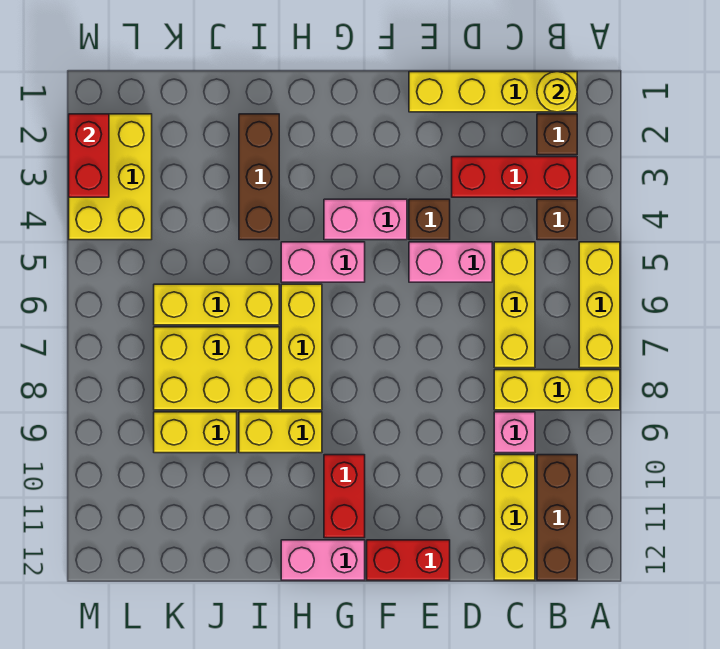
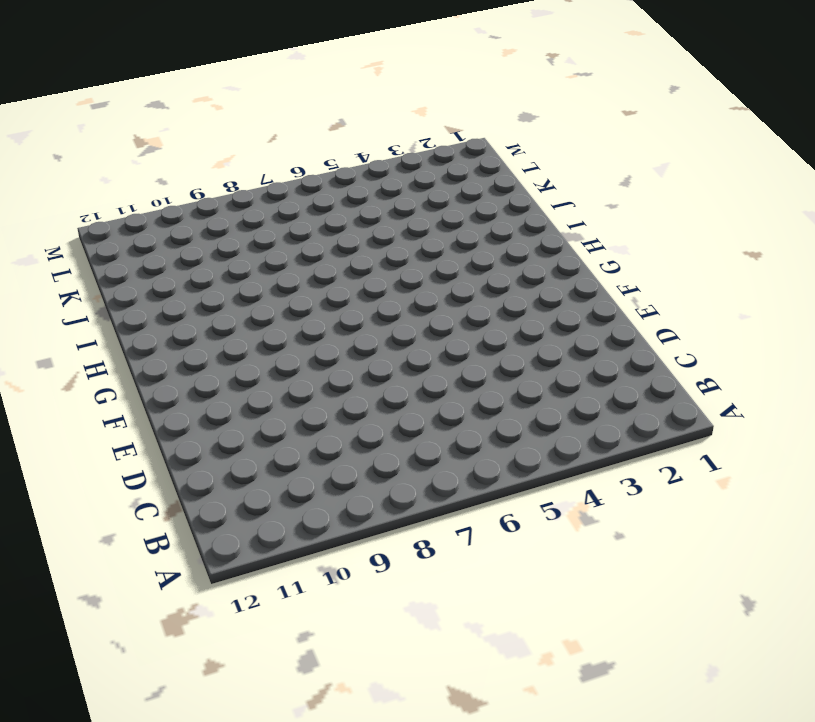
none -> yellow brick A5:A7 level 1
none -> yellow brick A8:C8 level 1
none -> yellow brick B1:E1 level 1

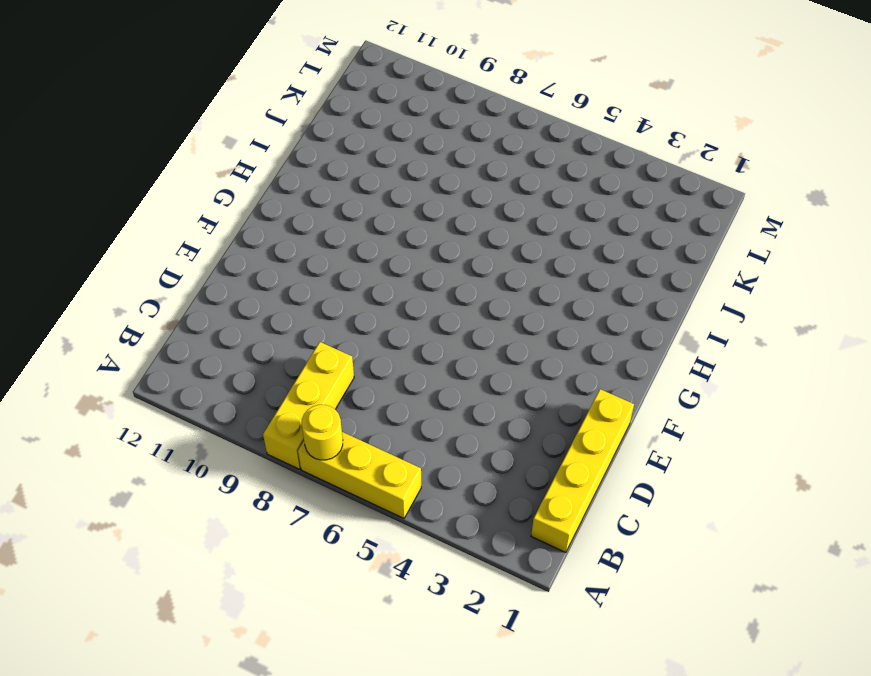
yellow round brick A7 level 2 -> yellow round brick B1 level 2
none -> brown brick B2 level 1
none -> red brick B3:D3 level 1
none -> brown brick B4 level 1

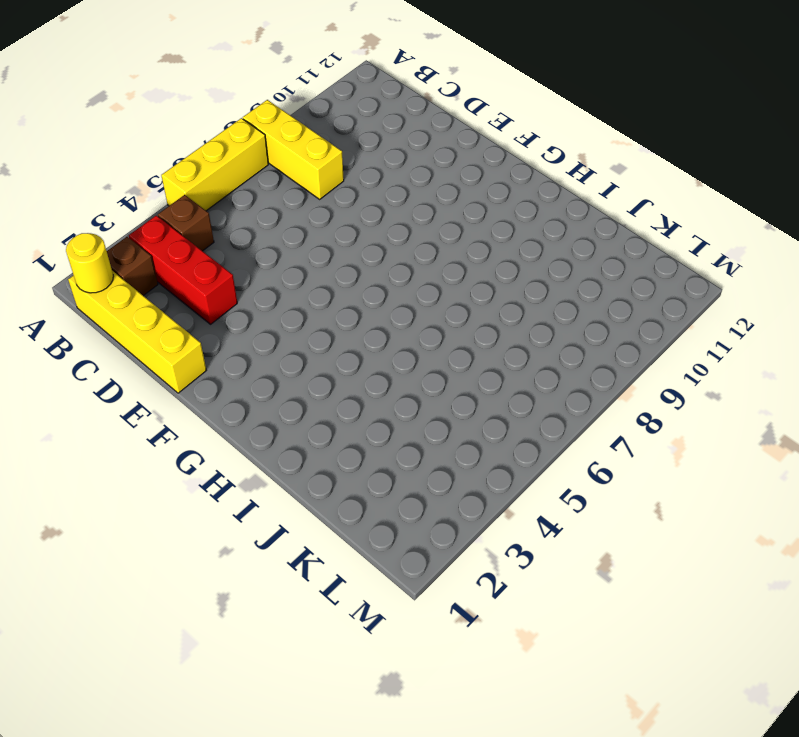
none -> brown brick B10:B12 level 1
none -> yellow brick C5:C7 level 1
none -> pink brick C9 level 1

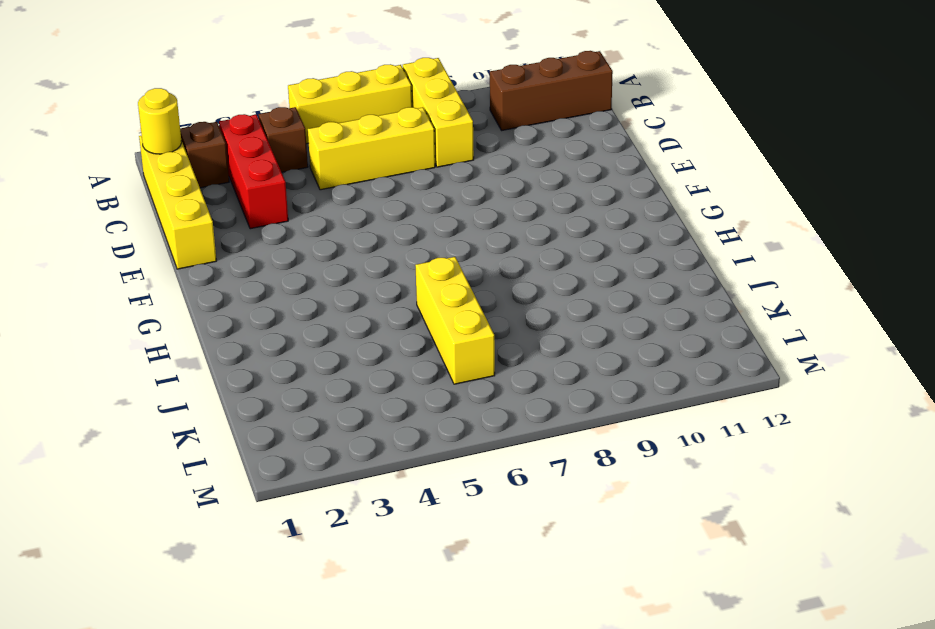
none -> pink brick C9 level 1
none -> yellow brick C10:C12 level 1
none -> pink brick D5:E5 level 1

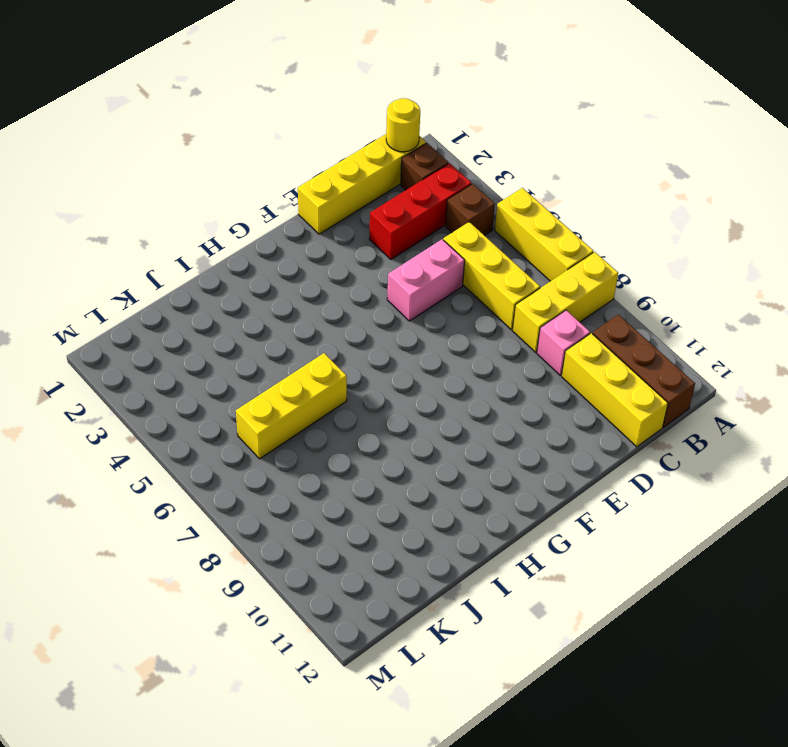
none -> brown brick E4 level 1
none -> red brick E12:F12 level 1
none -> pink brick F4:G4 level 1

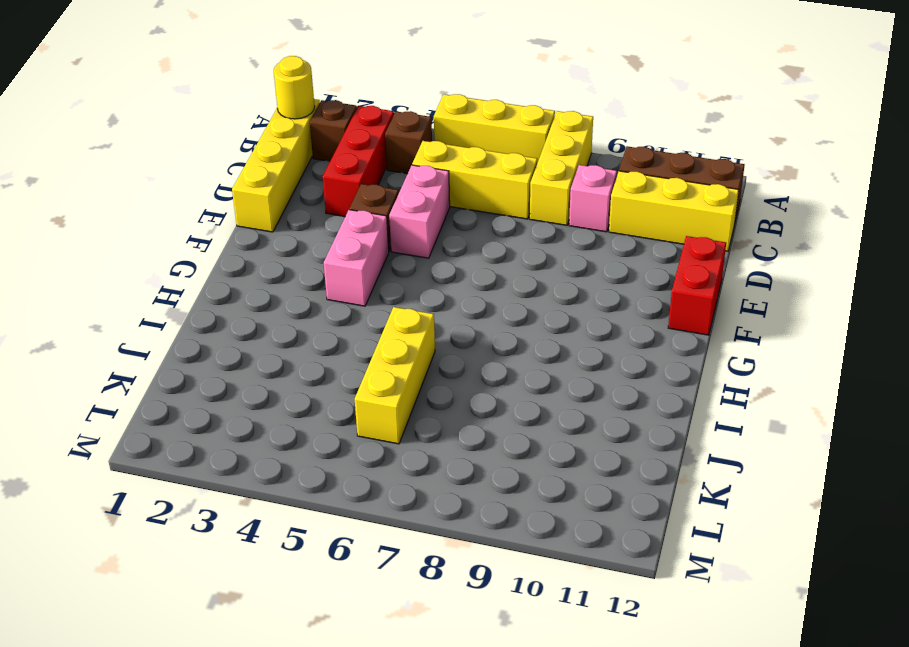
none -> pink brick G5:H5 level 1
none -> red brick G10:G11 level 1
none -> pink brick G12:H12 level 1

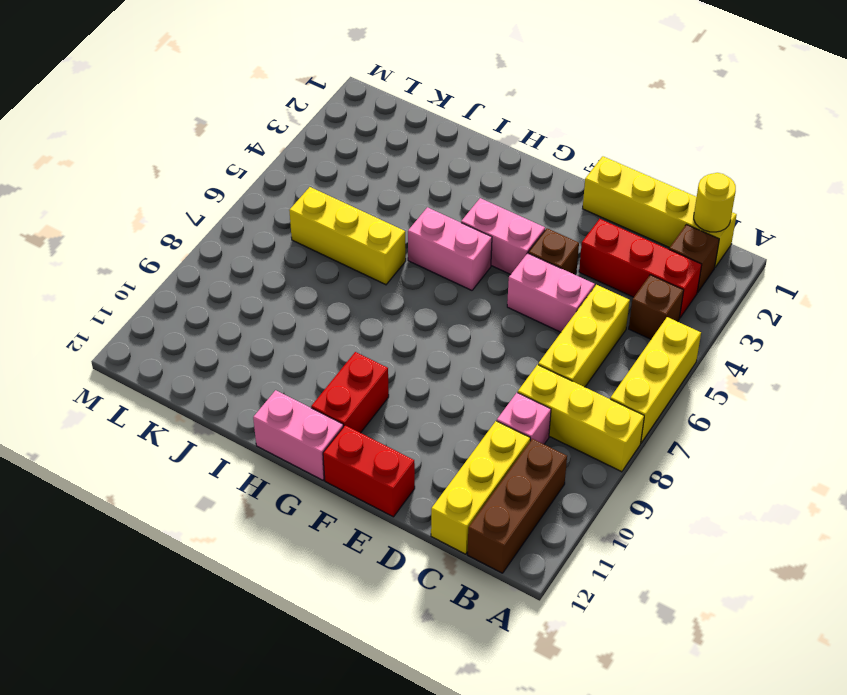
none -> yellow brick H6:H8 level 1
none -> yellow brick H9:I9 level 1
none -> brown brick I2:I4 level 1

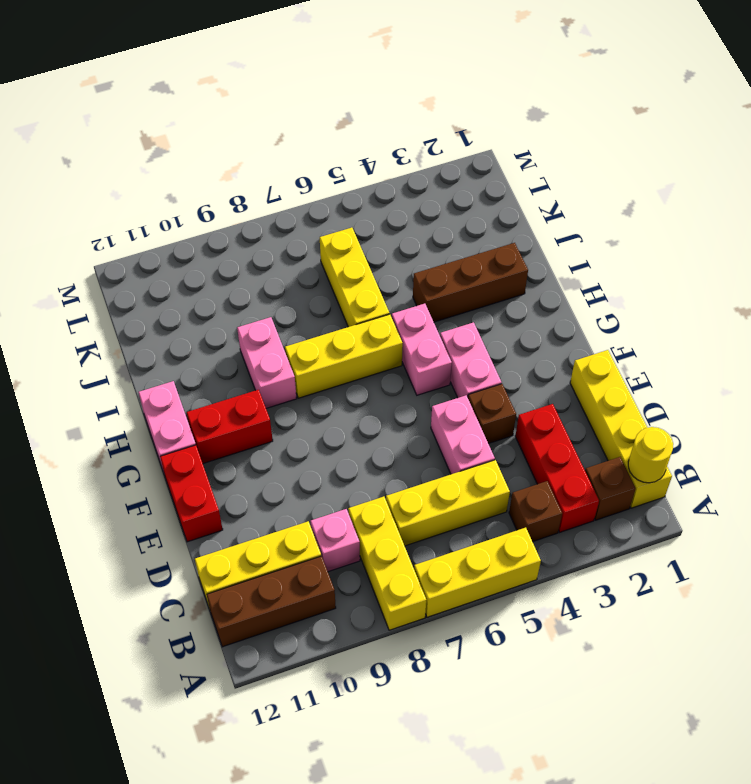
pink brick H9:I9 level 1 -> yellow brick H9:I9 level 1
none -> yellow brick I7:K8 level 1
none -> yellow brick J9:K9 level 1
none -> yellow brick L2:M4 level 1

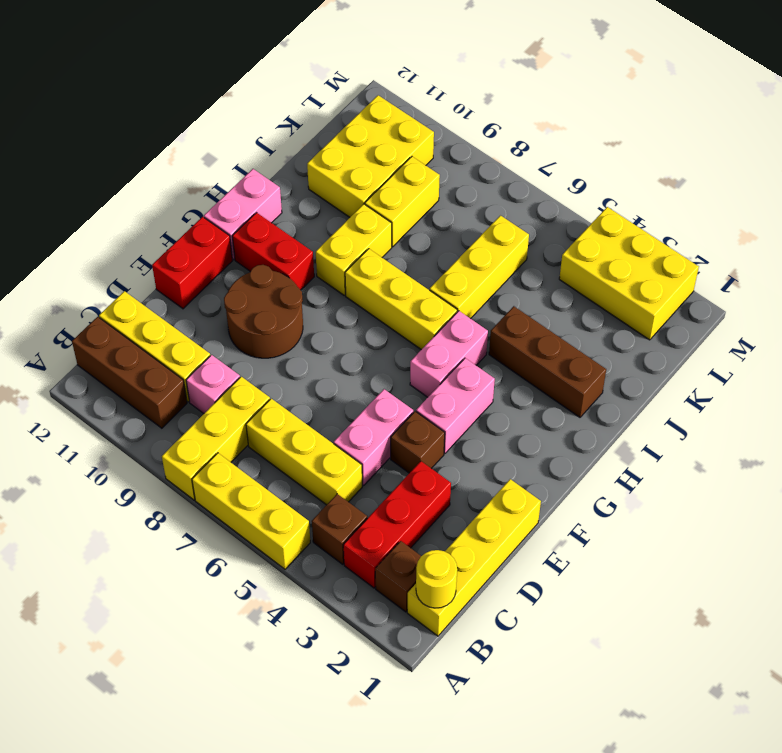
brown round brick E9:F10 level 1 -> none
yellow brick J10:L11 level 1 -> yellow brick I7:K8 level 1
none -> red brick M2:M3 level 2

